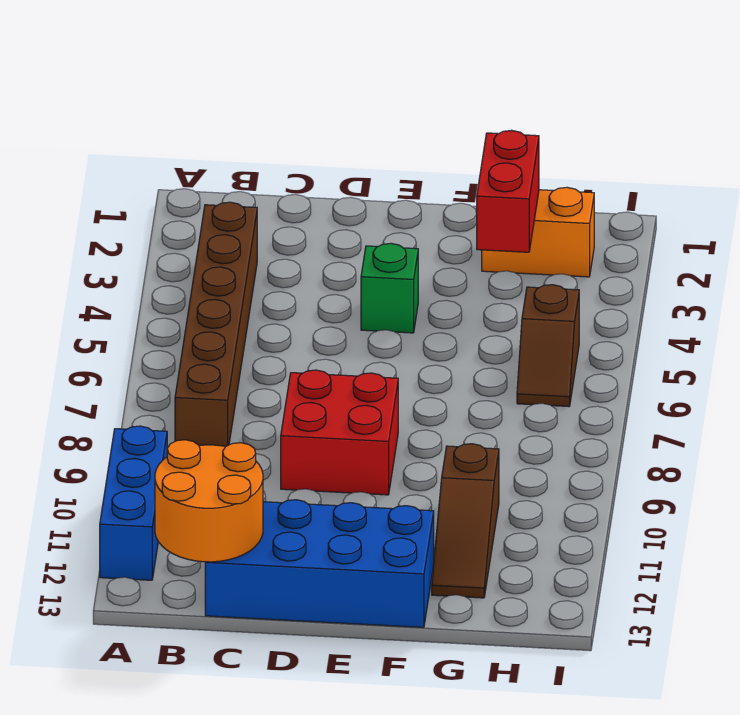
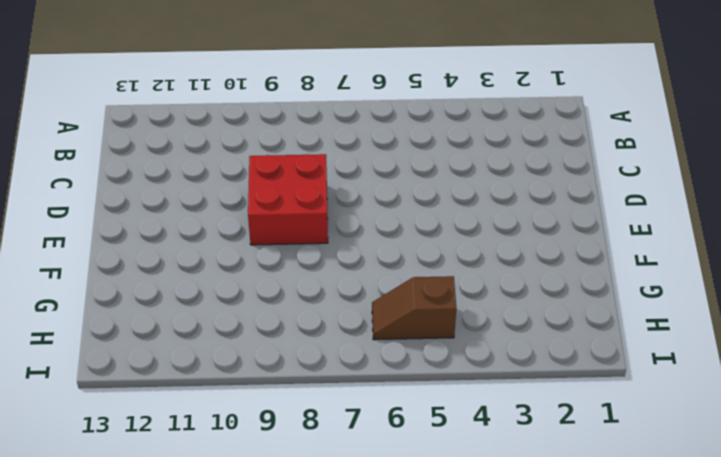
none -> blue brick A10:A12 level 1
none -> brown brick B3:B8 level 1

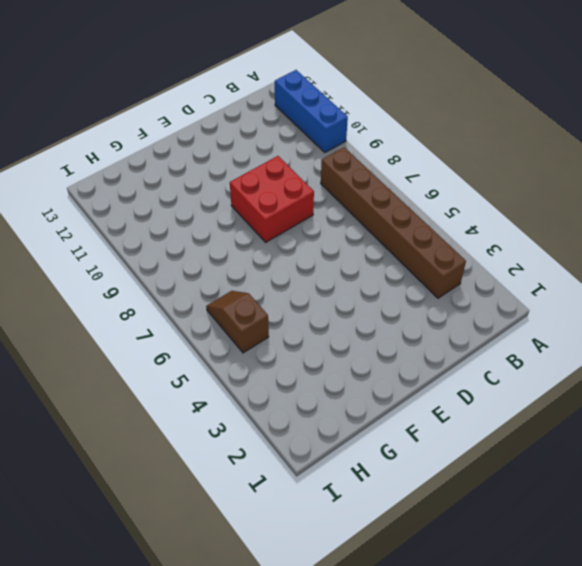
none -> blue brick C12:F13 level 1
none -> green brick E4 level 1

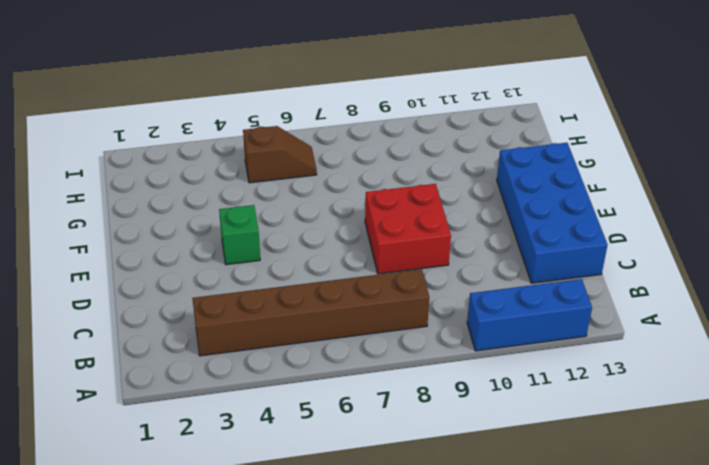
none -> orange brick G2:H2 level 1
none -> brown slope G10:G12 level 1 top 10

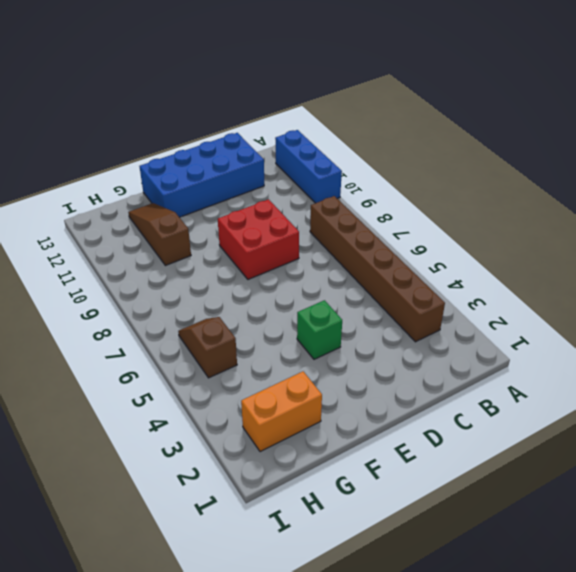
none -> orange round brick B12:C13 level 2
none -> red brick G2:G3 level 2

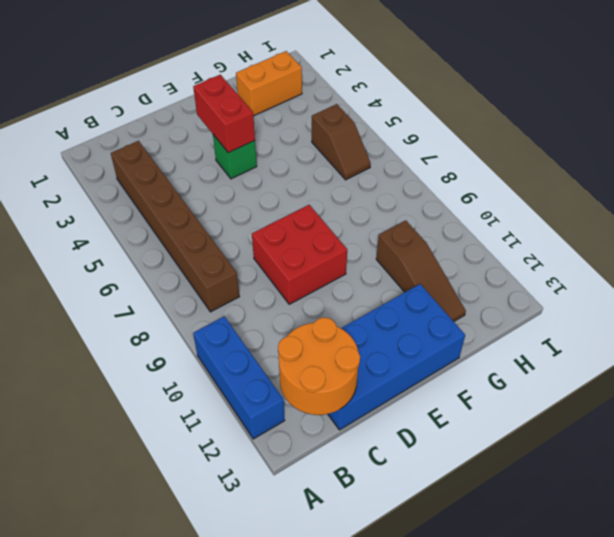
red brick E3:E4 level 2 -> red brick G2:G3 level 2

